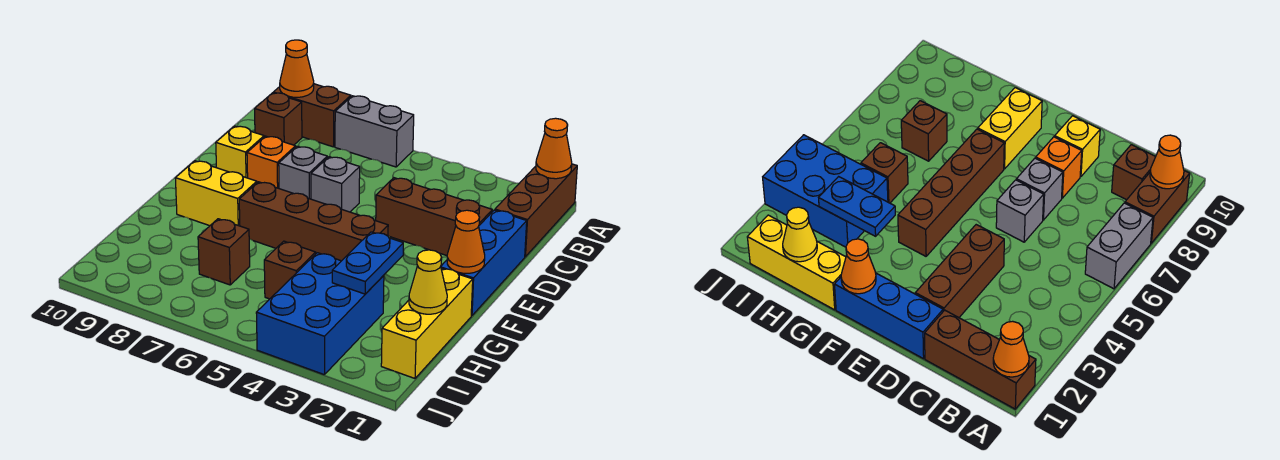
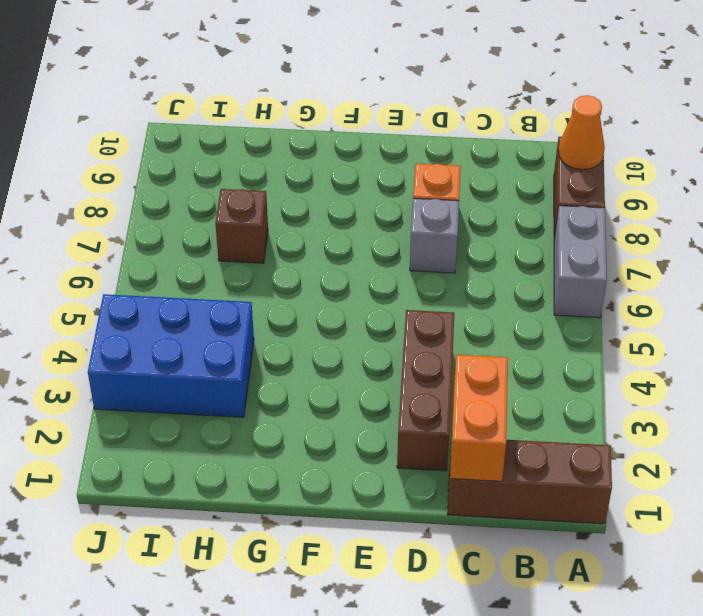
orange brick C1:C2 level 2 -> none
none -> brown brick B9 level 1
none -> blue brick D1:F1 level 1
none -> grey brick D6 level 1

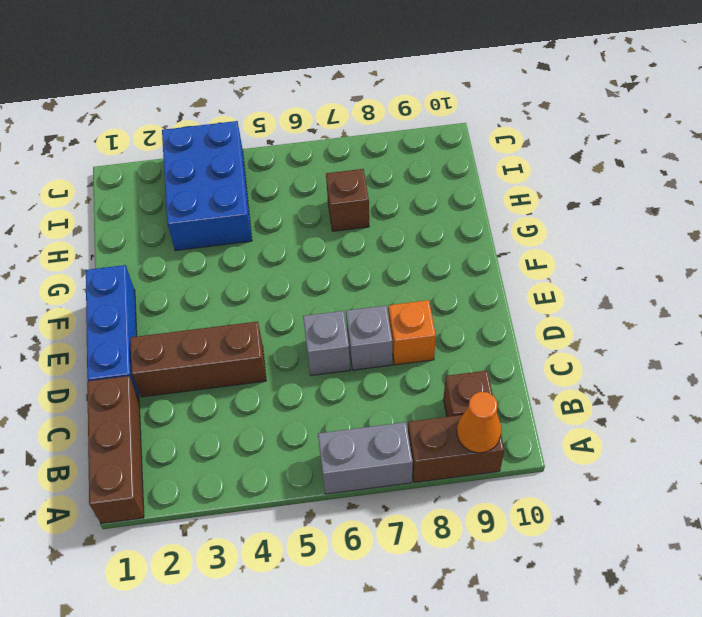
none -> yellow brick D9 level 1
none -> brown brick F4:F7 level 1
none -> yellow brick F8:F9 level 1

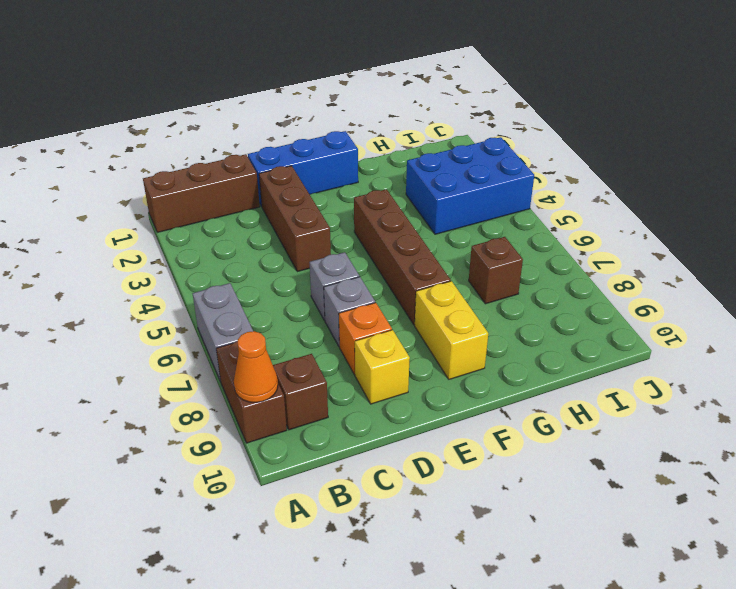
none -> yellow brick G1:I1 level 1
none -> brown brick H5 level 1
none -> orange cone A1 level 2

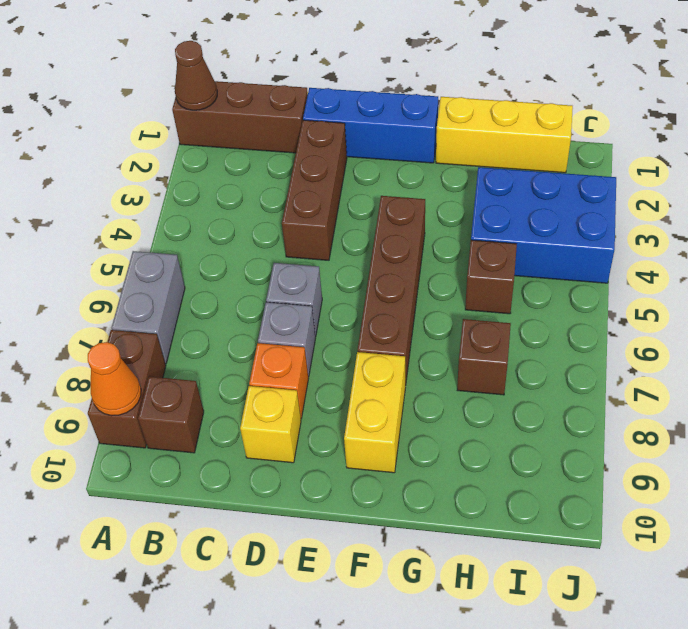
brown cone A1 level 2 -> orange cone A1 level 2
none -> orange cone F1 level 2
none -> blue plate G3:H3 level 2
none -> yellow cone H1 level 2

